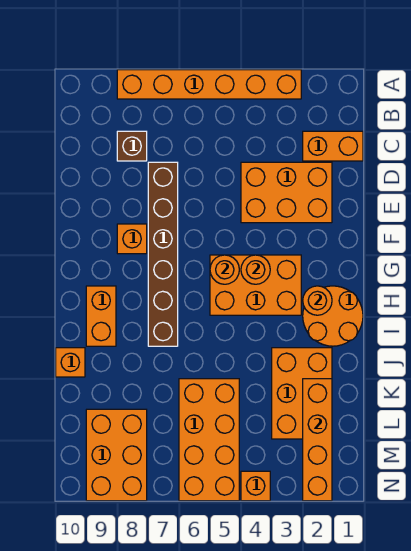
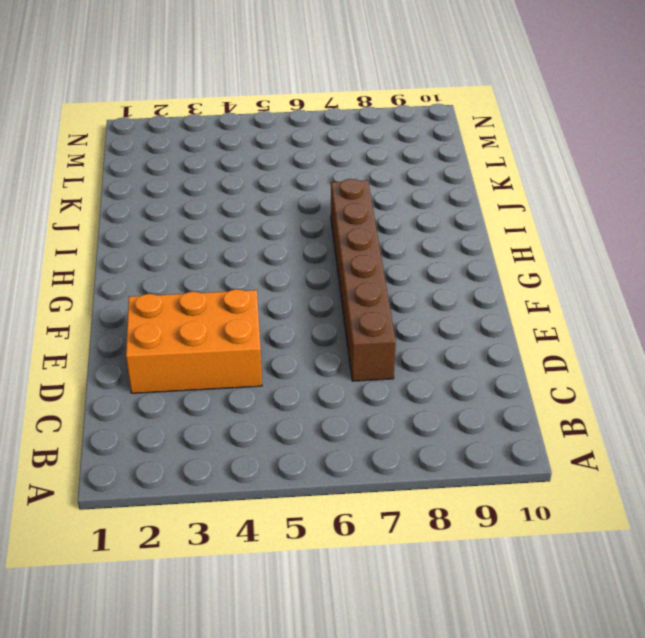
none -> orange brick A3:A8 level 1
none -> orange brick C1:C2 level 1
none -> brown brick C8 level 1

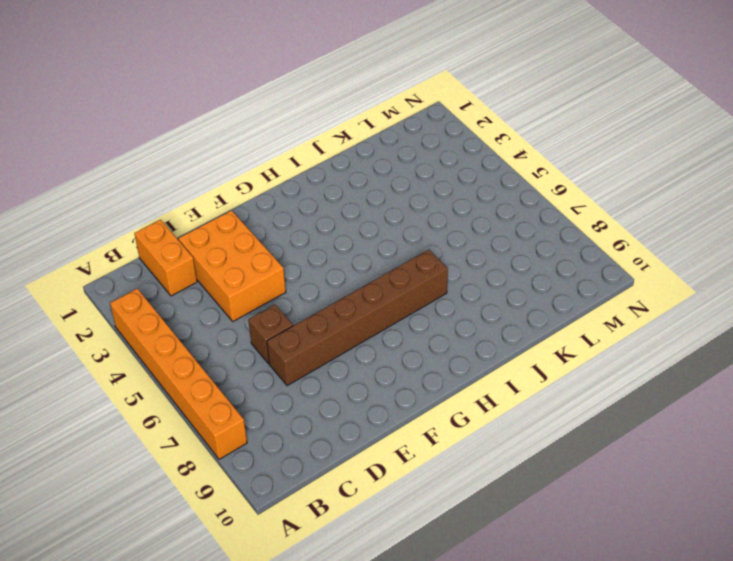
brown brick D6 level 1 -> brown brick C8 level 1
none -> orange brick F8 level 1
none -> orange brick G3:H5 level 1
none -> orange round brick H1:I2 level 1

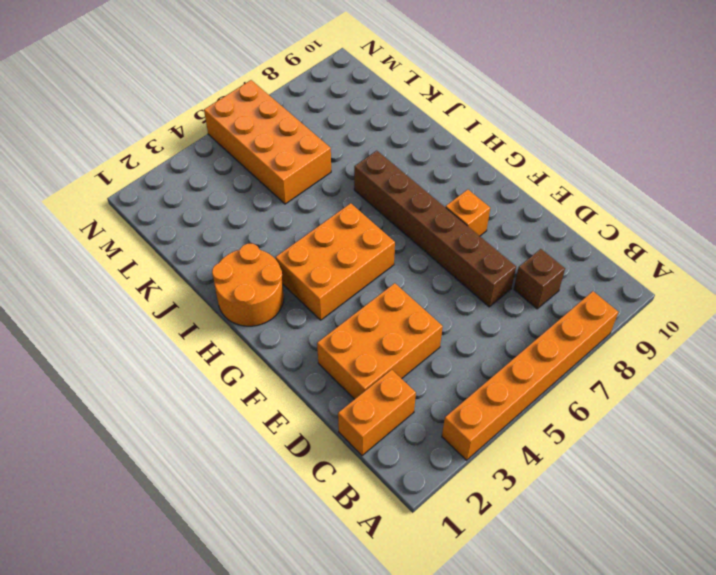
none -> orange brick H9:I9 level 1
none -> orange brick J2:L3 level 1
none -> orange brick J10 level 1

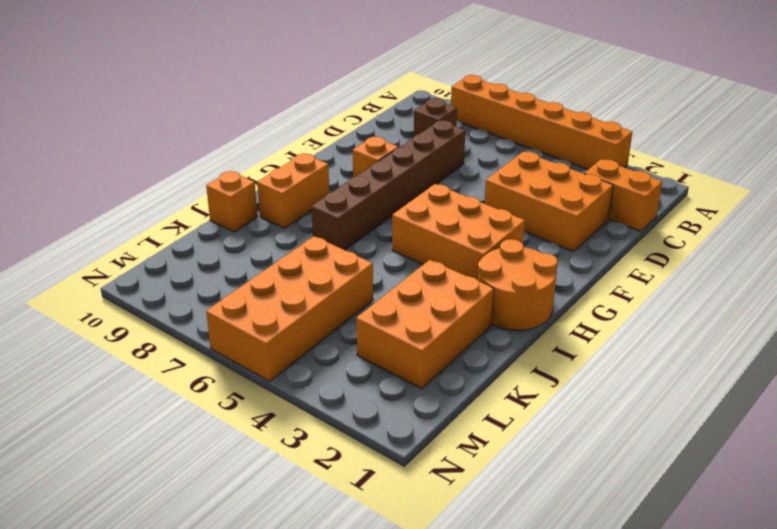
none -> orange brick L8:N9 level 1
none -> orange brick N4 level 1
none -> orange round brick G4 level 2

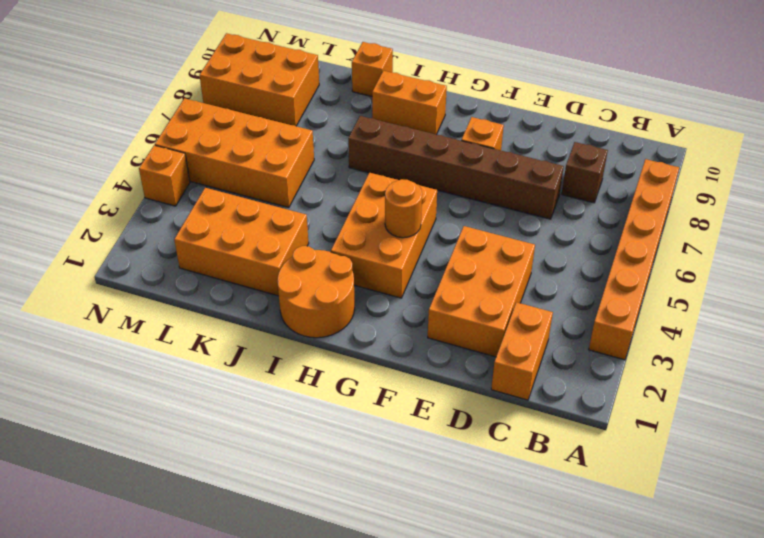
none -> orange round brick G5 level 2
none -> orange round brick H2 level 2
none -> orange brick K2:N2 level 2

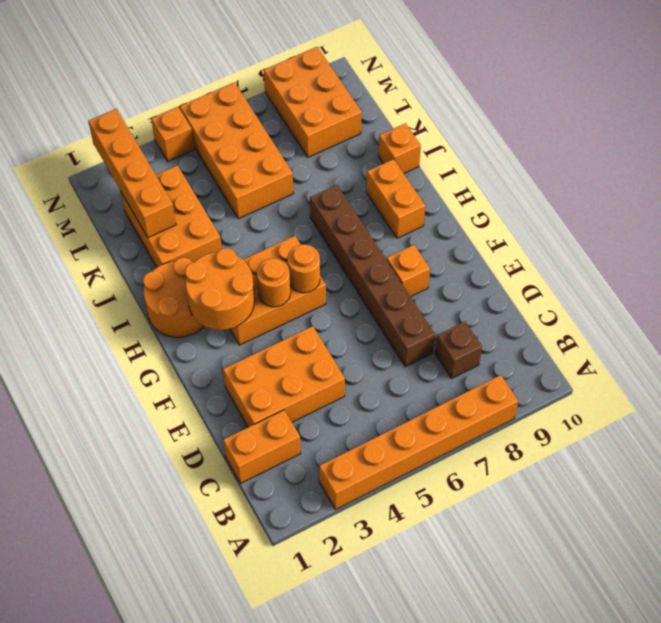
orange round brick G2:H3 level 2 -> orange round brick H2 level 2

